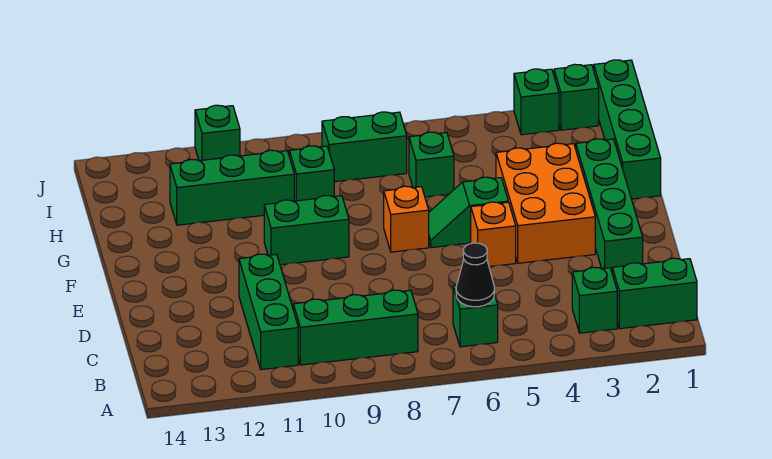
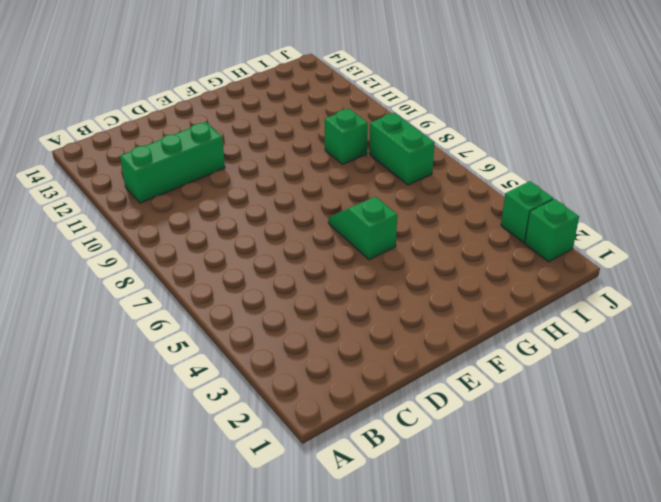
none -> green brick B1:B2 level 1
none -> green brick B3 level 1
none -> green brick B6 level 1

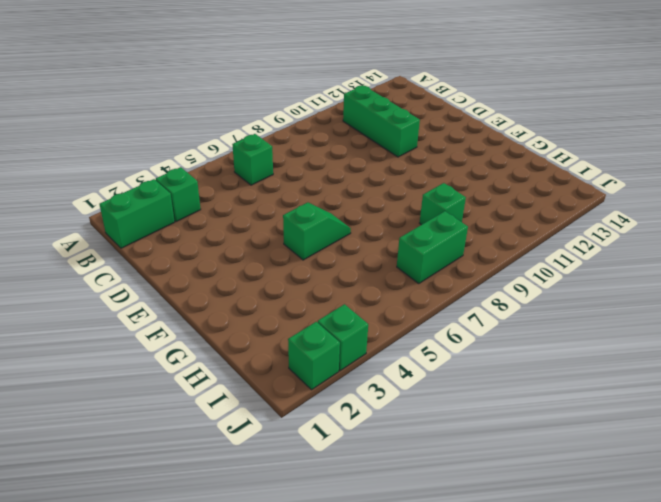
none -> green brick B8:B10 level 1
none -> green brick D2:G2 level 1
none -> orange brick E3:G4 level 1

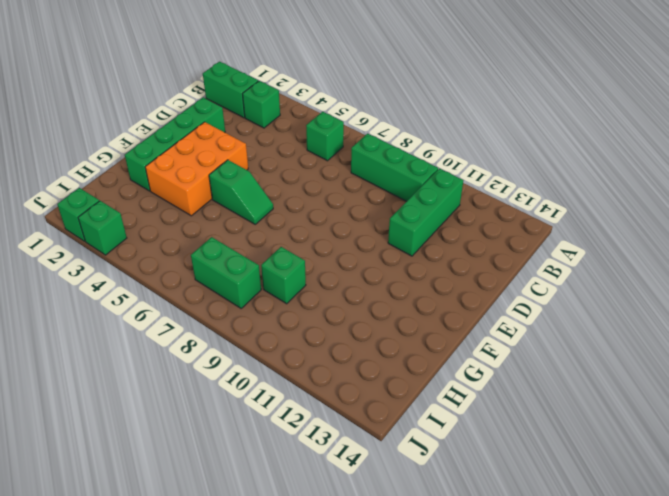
none -> orange brick E5 level 1
none -> orange brick F7 level 1
none -> green brick F9:F10 level 1

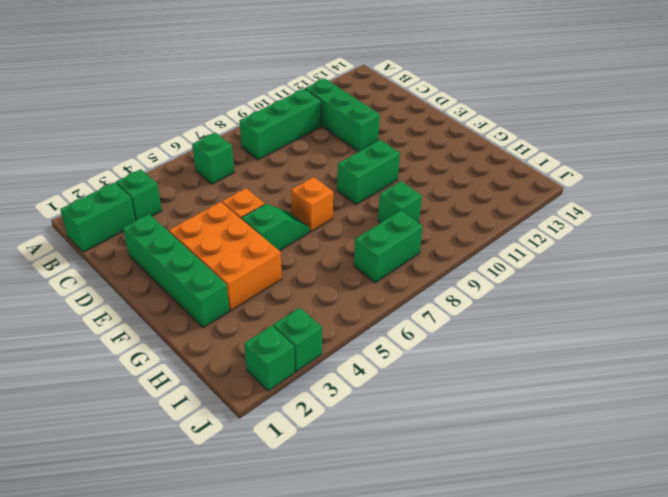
none -> green brick G1:J1 level 1
none -> green brick H6 level 1
none -> green brick H10:H12 level 1

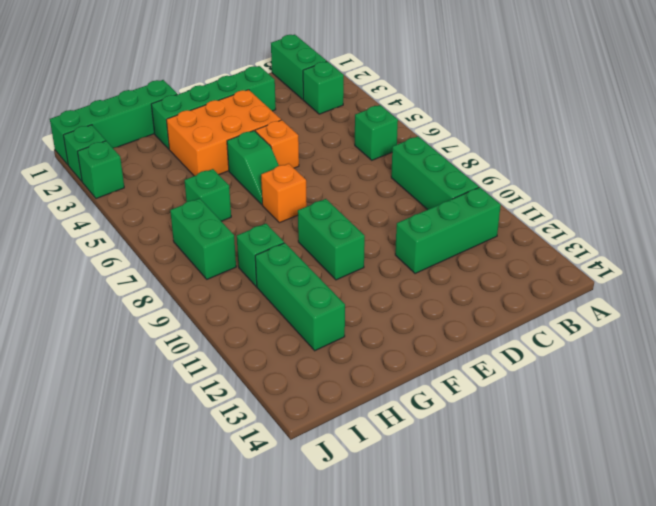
none -> green brick J11 level 1
none -> black cone B6 level 2

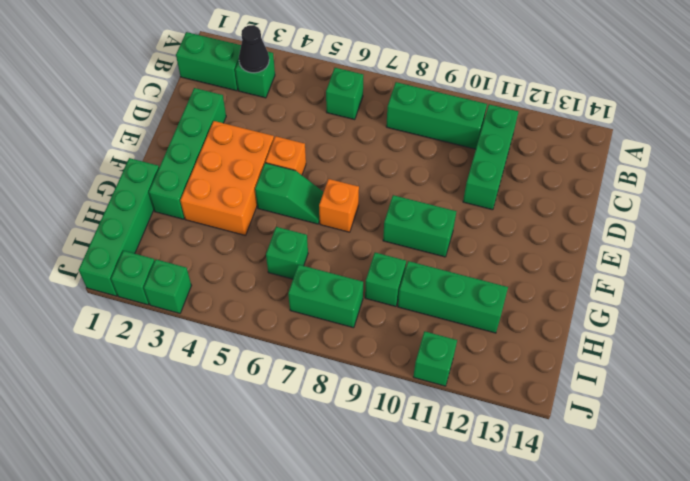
black cone B3 level 2 -> black cone B6 level 2

